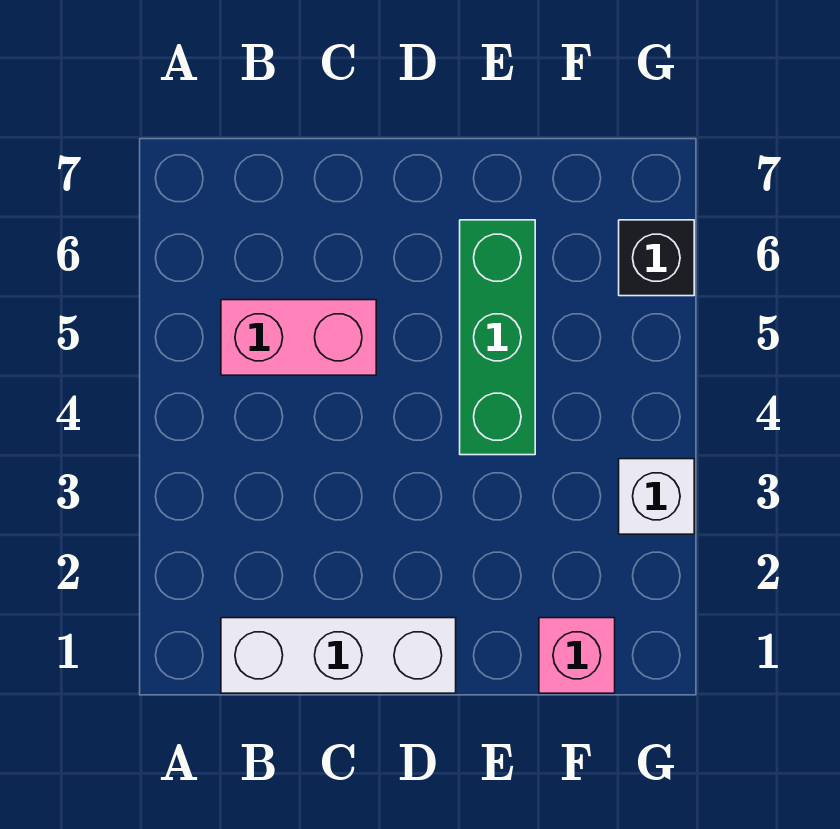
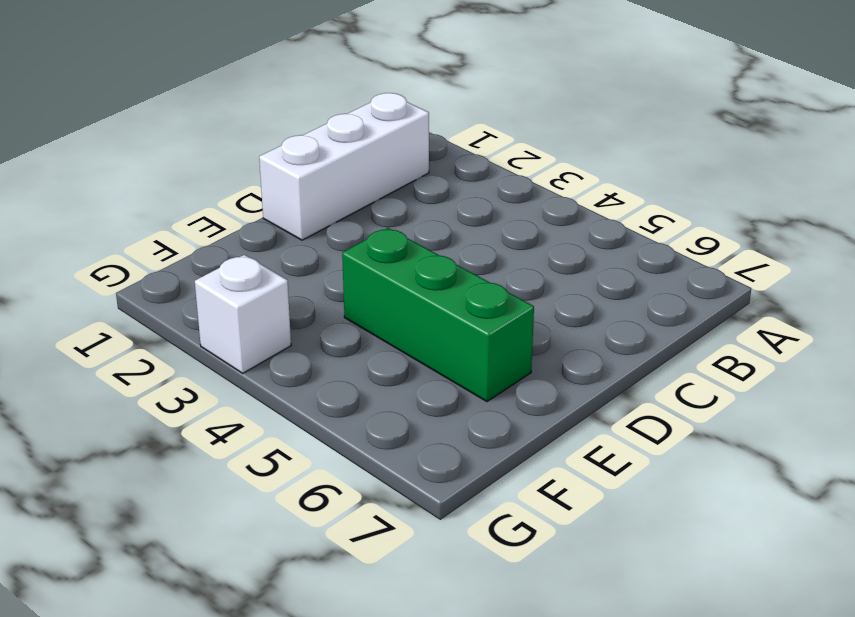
none -> pink brick B5:C5 level 1
none -> pink brick F1 level 1

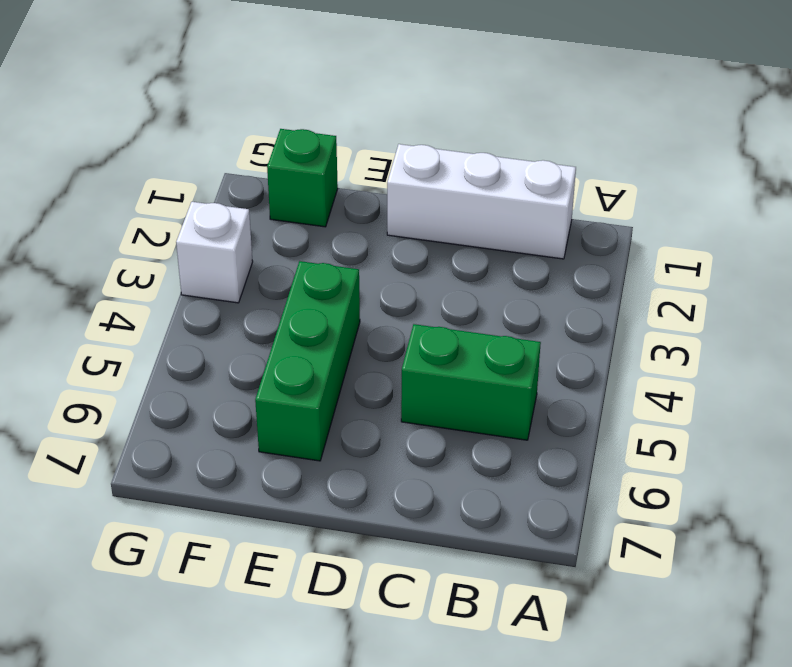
green brick B5:C5 level 1 -> pink brick B5:C5 level 1
green brick F1 level 1 -> pink brick F1 level 1
none -> black brick G6 level 1

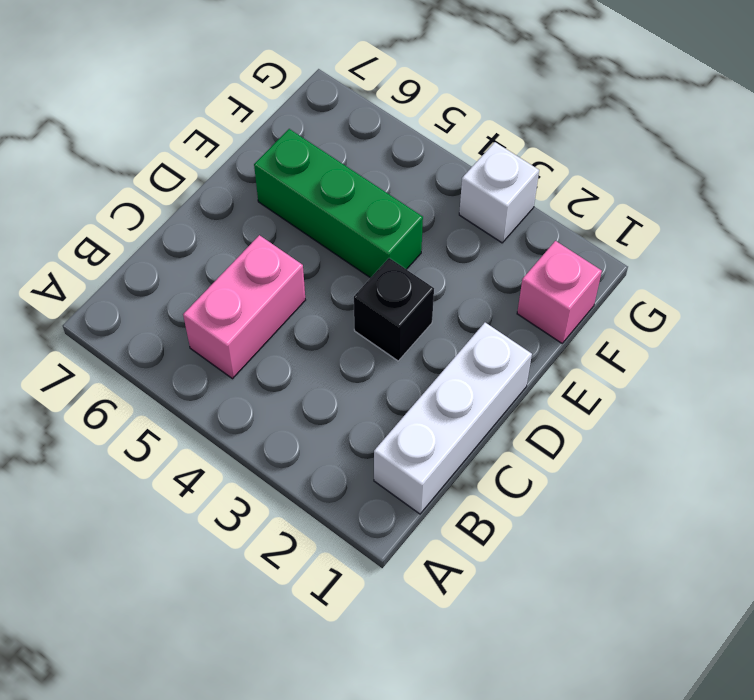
black brick D3 level 1 -> black brick G6 level 1

